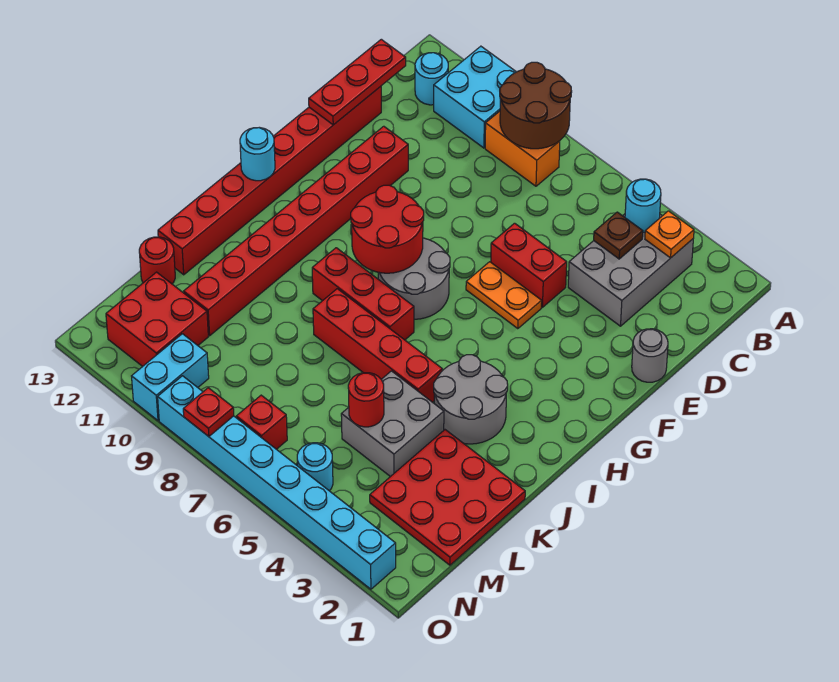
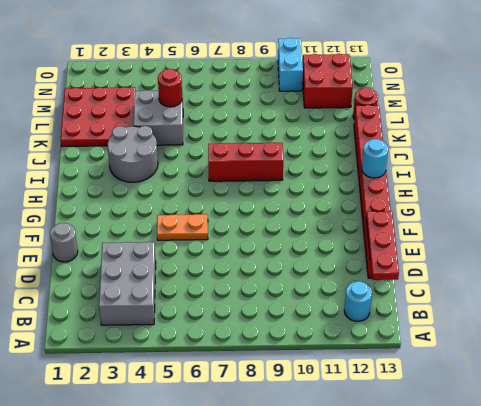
none -> cyan brick A10:B11 level 1
none -> orange brick B8:B9 level 1
none -> red brick E5:E6 level 1
none -> red brick E11:L11 level 1

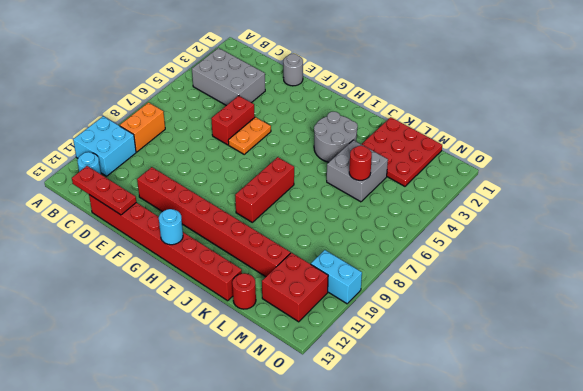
none -> grey round brick G7:H8 level 1
none -> red brick J5:J8 level 1
none -> cyan round brick N5 level 1
none -> red brick N7 level 1

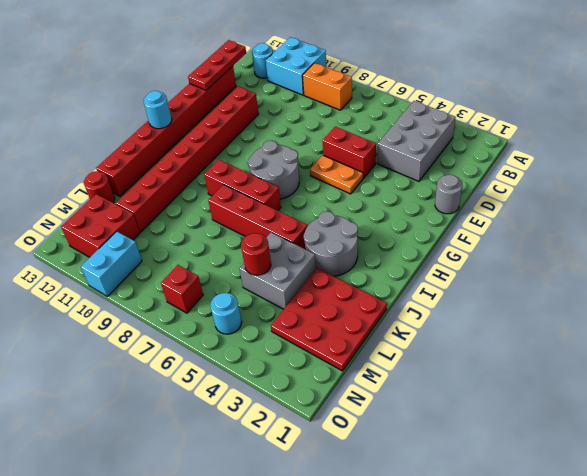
none -> cyan brick O2:O9 level 1
none -> brown round brick A8:B9 level 2
none -> orange plate B3 level 2
none -> cyan round brick B4 level 2

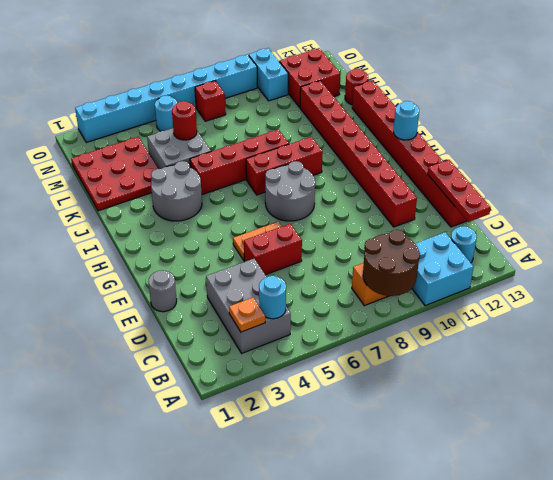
none -> brown plate C4 level 2
none -> red round brick G8:H9 level 2
none -> red plate O8 level 2

